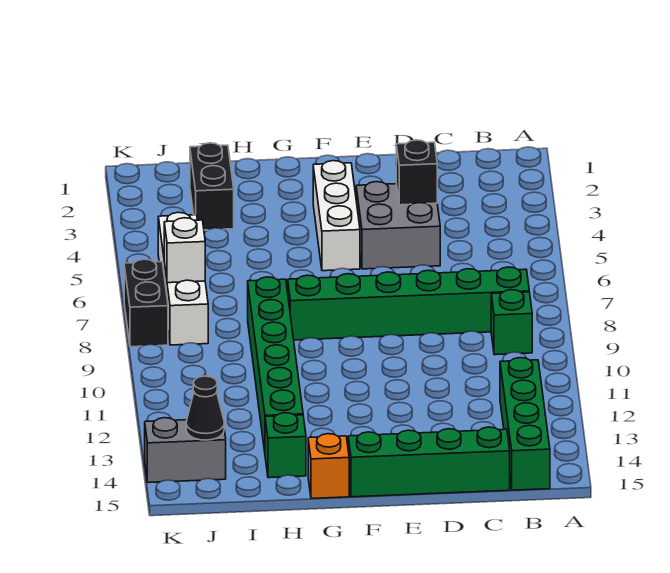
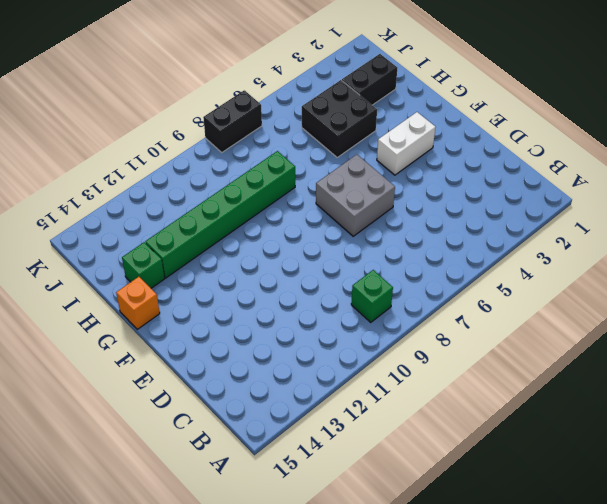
grey brick E6:F7 level 1 -> grey brick D4:E5 level 1
white brick F3:F4 level 1 -> white brick F3:F5 level 1
black brick H4:I5 level 1 -> none
none -> green brick B8:G8 level 1
none -> green brick B12:B15 level 1
none -> green brick C15:F15 level 1

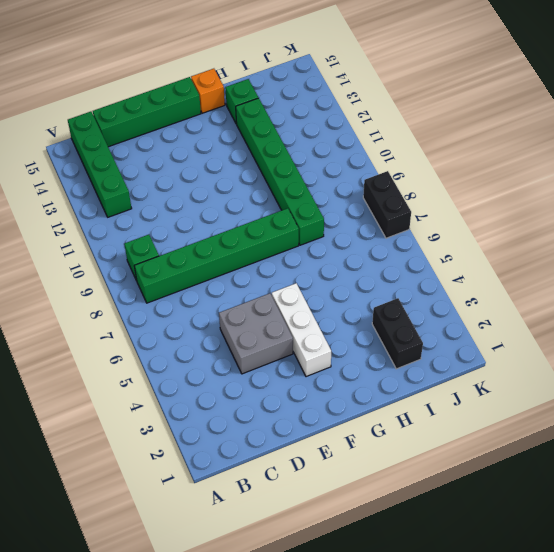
none -> white brick J5:J8 level 1
none -> grey brick J14:K14 level 1
none -> black brick D4 level 2

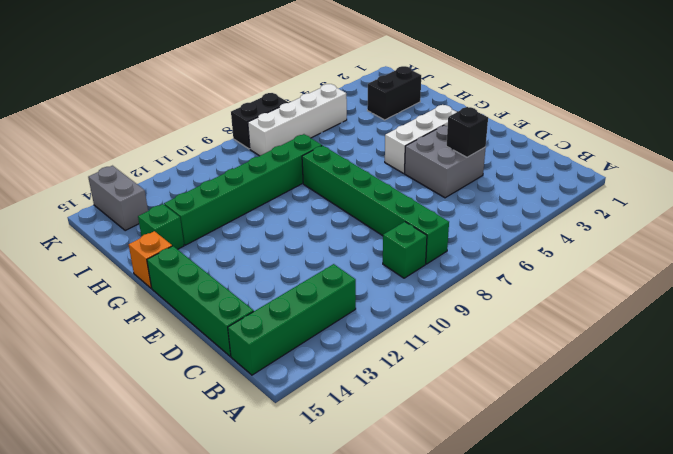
none -> white brick J7 level 2
none -> black cone J14 level 2

